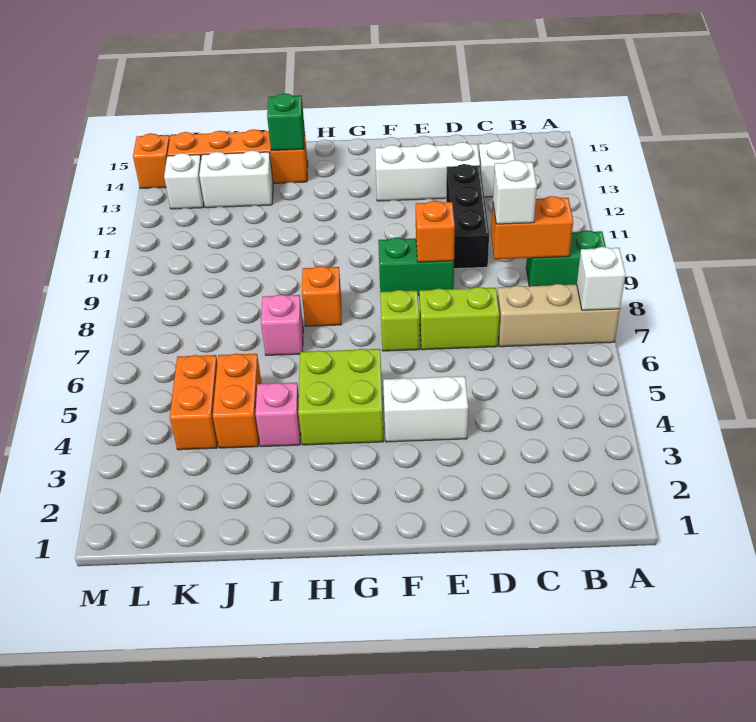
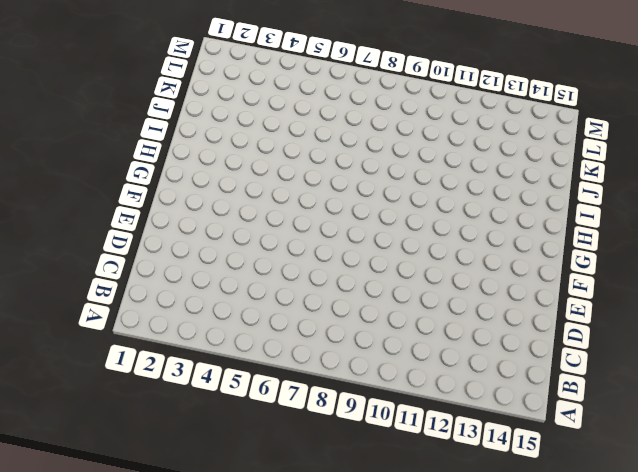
none -> tan brick A7:C7 level 1
none -> green brick A9:B9 level 1
none -> white brick C13 level 1

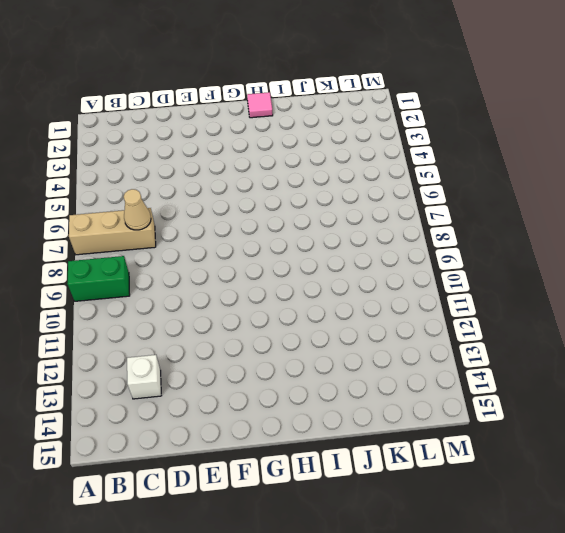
tan cone C7 level 2 -> none
pink tile H1 level 1 -> none
none -> lime brick D7:E7 level 1
none -> black brick D10:D12 level 1
none -> white brick D13:F13 level 1

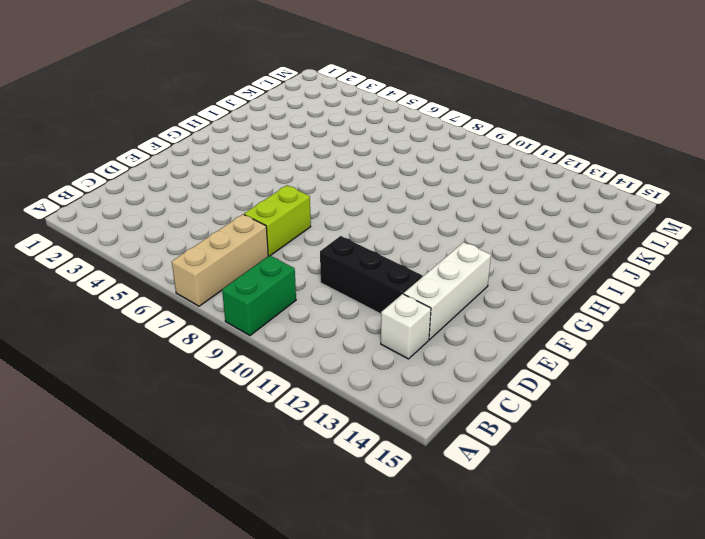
none -> white brick E4:F4 level 1
none -> green brick E9:F9 level 1
none -> lime brick F7 level 1

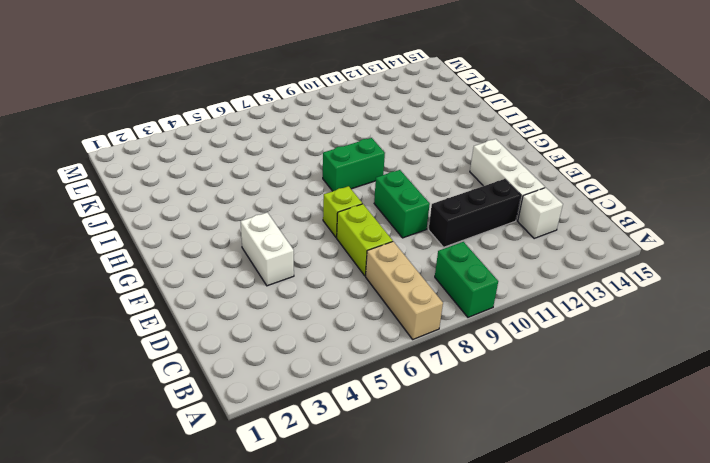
green brick H8:H9 level 1 -> orange brick H8 level 1
none -> lime brick G4:H5 level 1
none -> pink brick I4 level 1
none -> pink brick I7 level 1

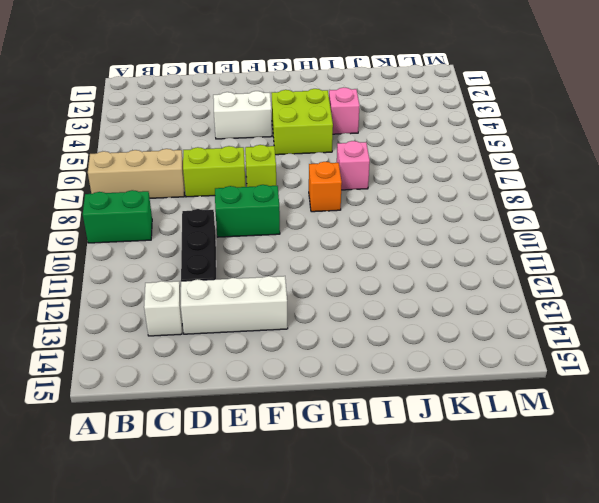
none -> orange brick I14:L14 level 1
none -> orange brick J4:J5 level 1
none -> white brick J13:K13 level 1

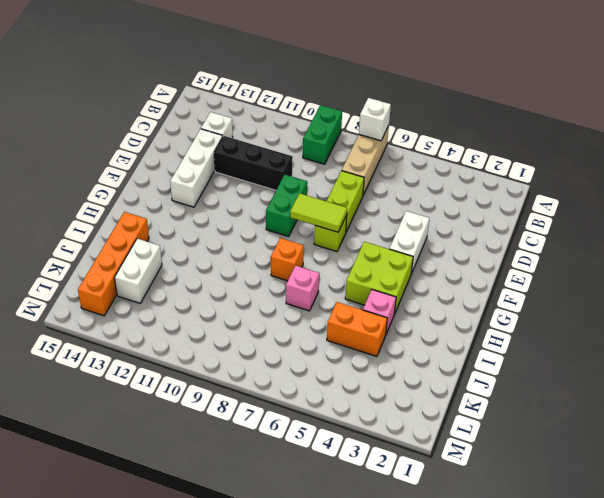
lime tile F7:F8 level 2 -> none
none -> orange brick K4:K5 level 1
none -> white brick L13 level 1
none -> orange brick M14 level 1

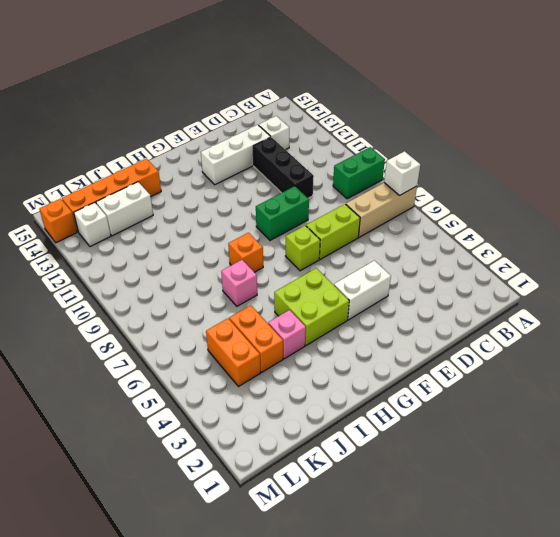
none -> orange brick B9:C9 level 2
none -> orange brick E9 level 2
none -> green brick I14 level 2

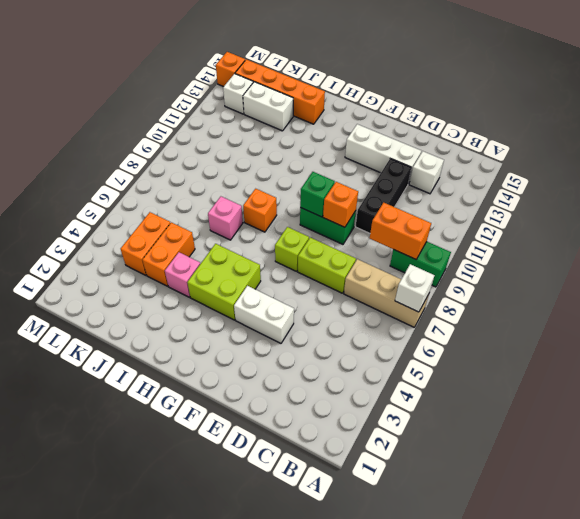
green brick F9 level 2 -> green brick I14 level 2
none -> white brick C9 level 3

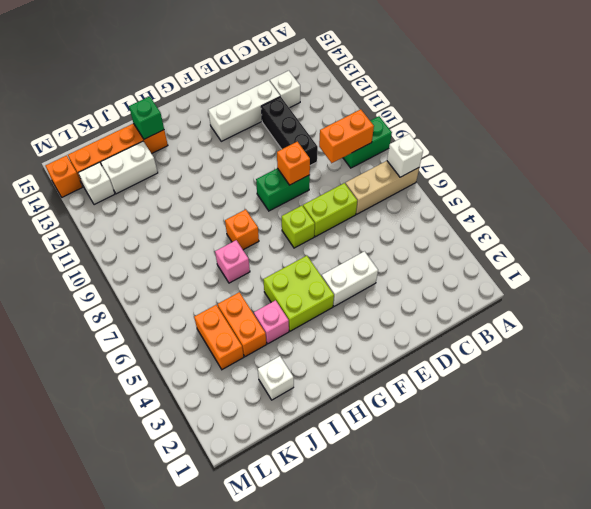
white brick J2 level 1 -> white brick C9 level 3

